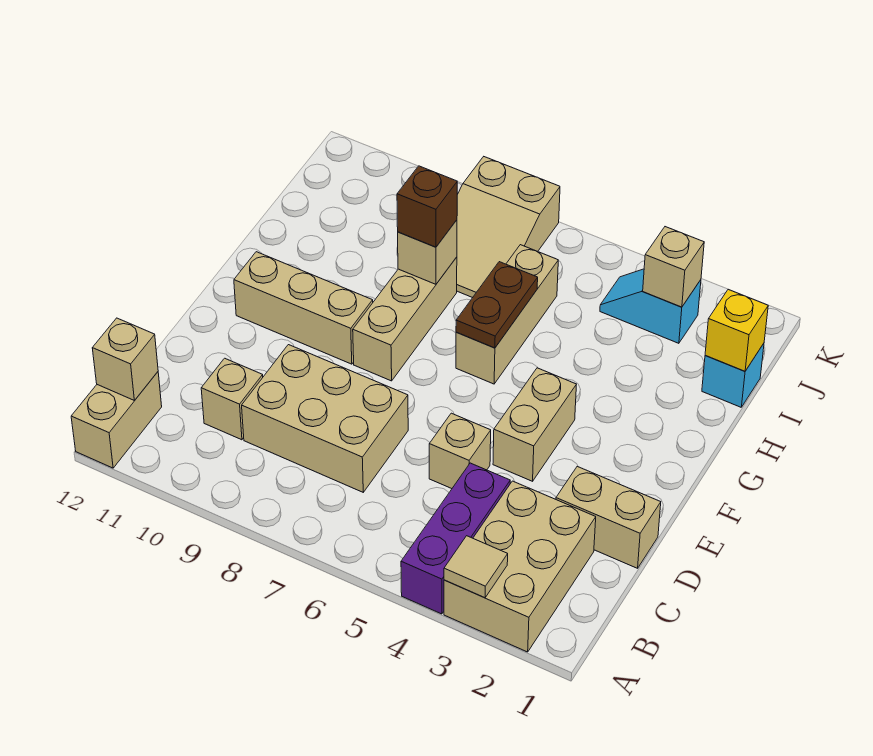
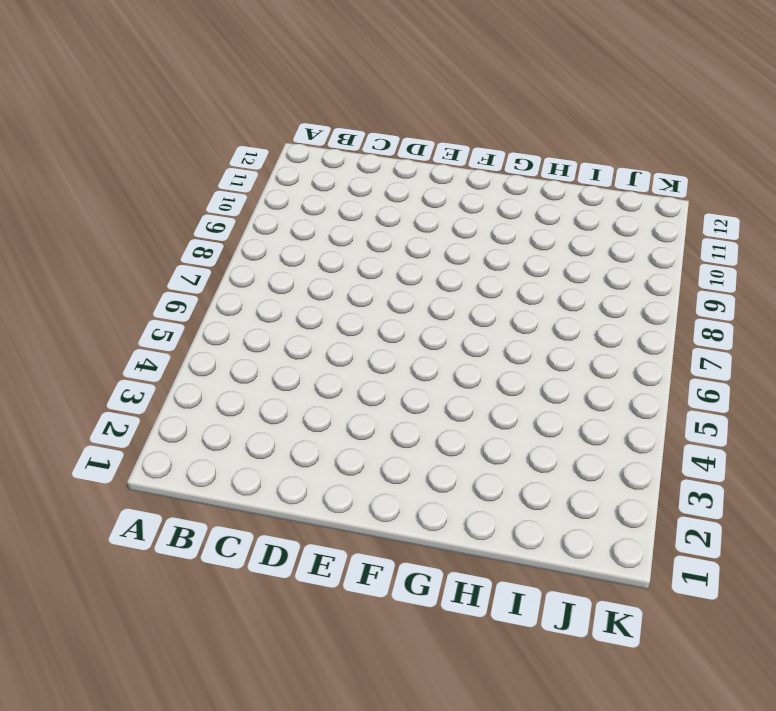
none -> tan brick A2:C3 level 1
none -> purple brick A4:C4 level 1
none -> tan brick A12:B12 level 1

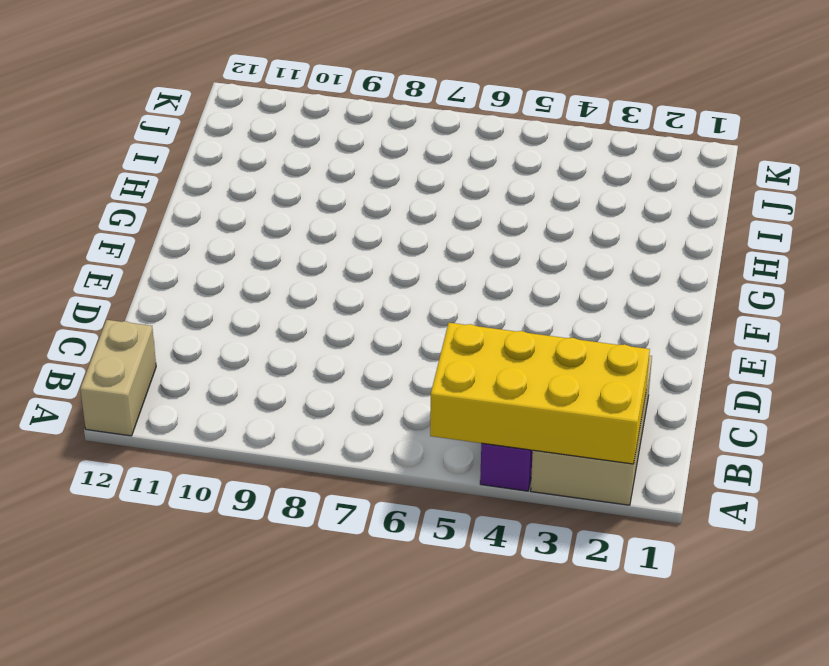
yellow brick A2:B5 level 2 -> tan tile A3 level 2
none -> tan brick C7:D9 level 1
none -> tan brick C10 level 1
none -> tan brick D1:D2 level 1

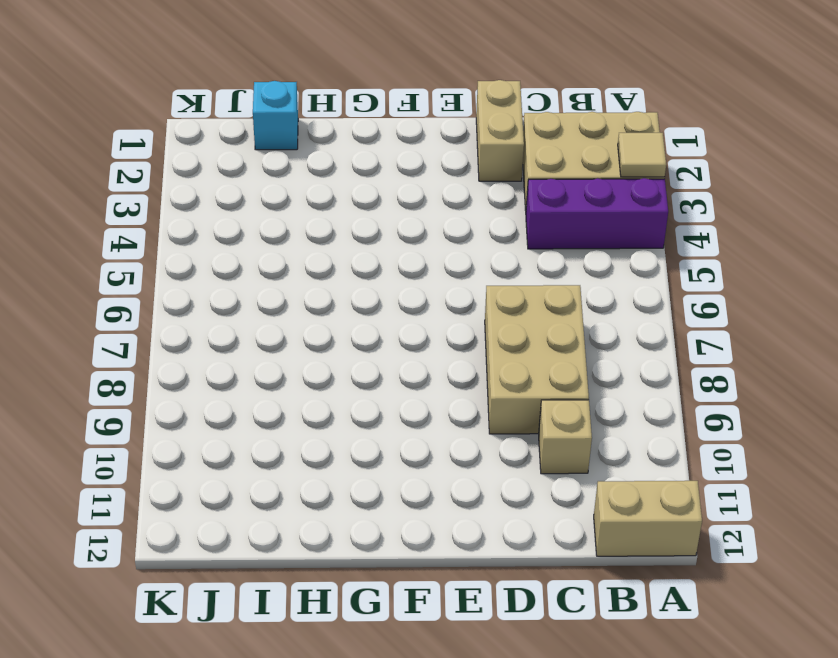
none -> tan brick D5 level 1
none -> tan brick E4:F4 level 1
none -> tan brick F8:H8 level 1

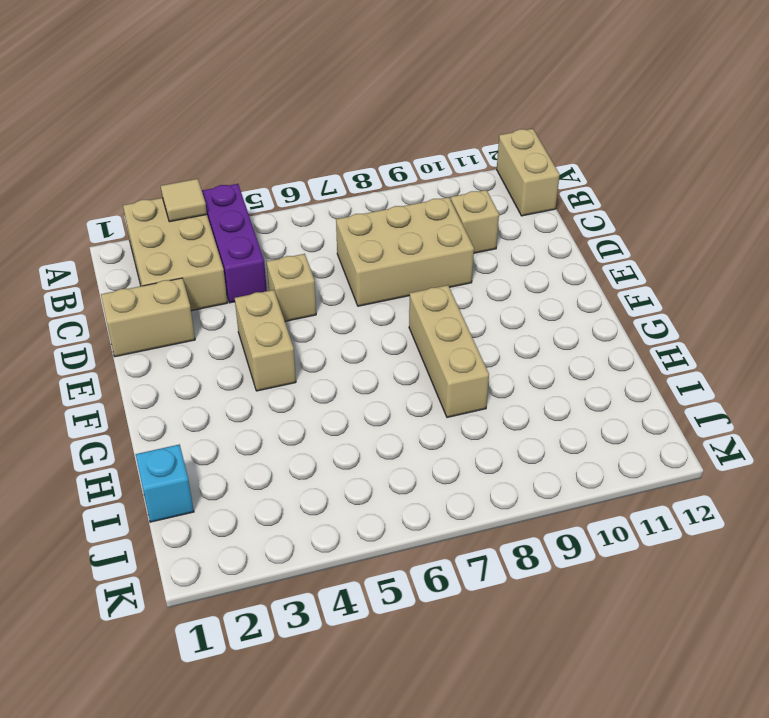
none -> tan brick F9:F11 level 1
none -> tan brick G6:I6 level 1
none -> tan slope I7:K8 level 1 top K

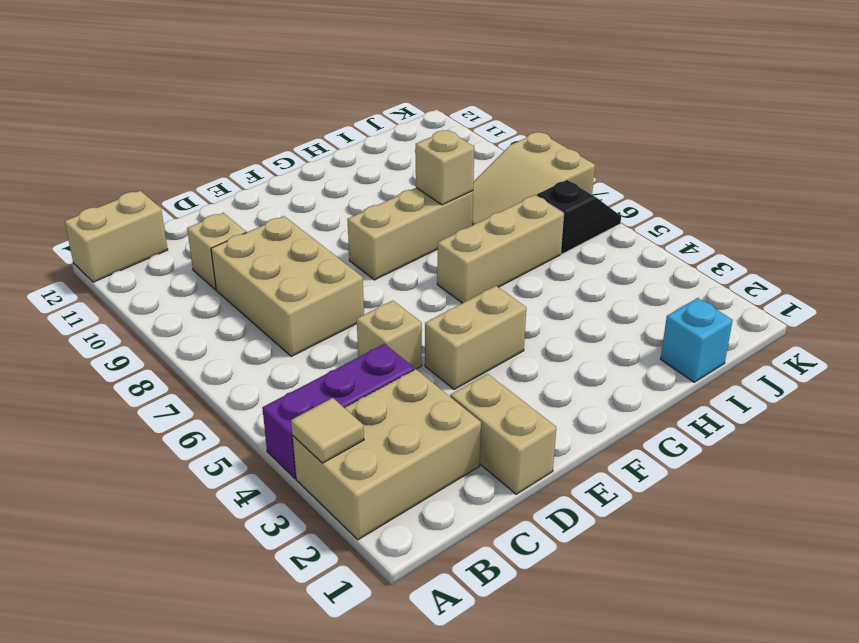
black slope J6:K6 level 1 top J -> none
none -> tan brick F9:F11 level 1
none -> cyan slope J3:J4 level 1 top 3
none -> tan brick B12 level 2

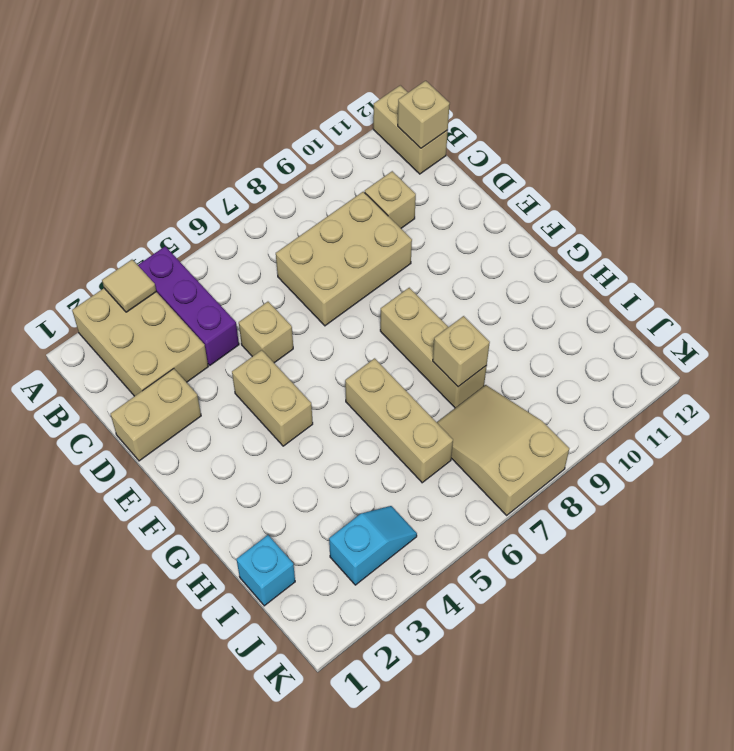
none -> tan brick F9:F11 level 1
none -> brown plate G6:H6 level 2
none -> yellow brick I1 level 2

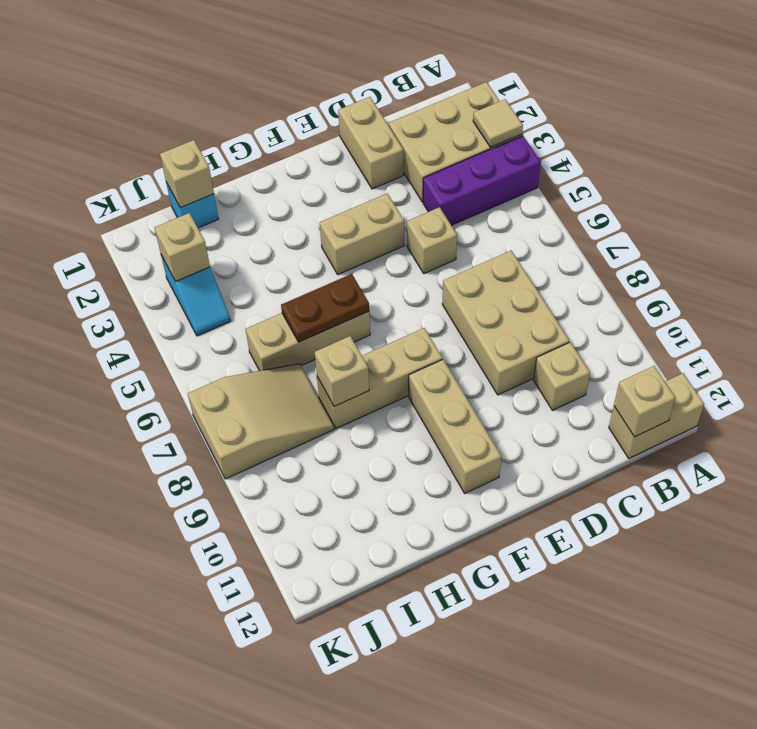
tan brick I1 level 2 -> yellow brick I1 level 2
none -> brown brick H8 level 3

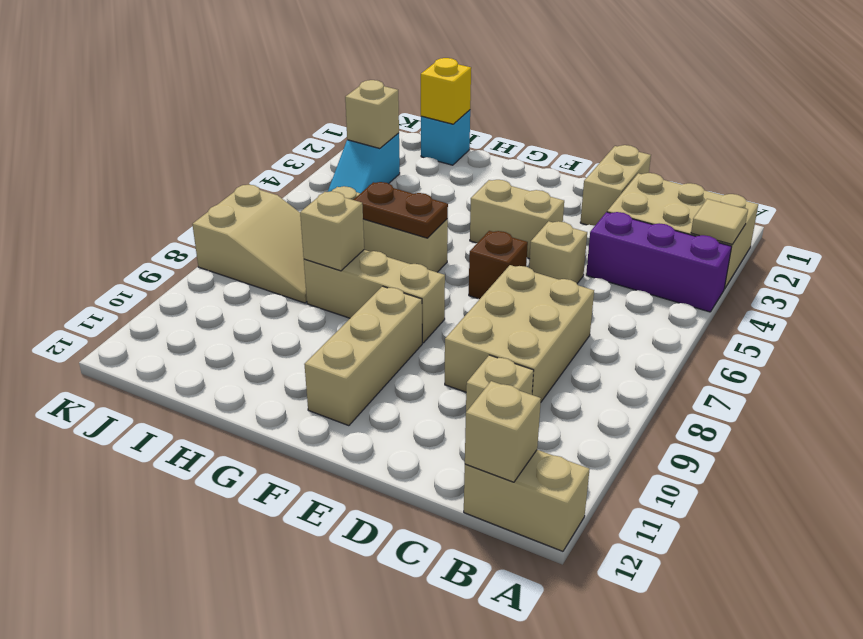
brown brick E6 level 1 -> brown brick H8 level 3

